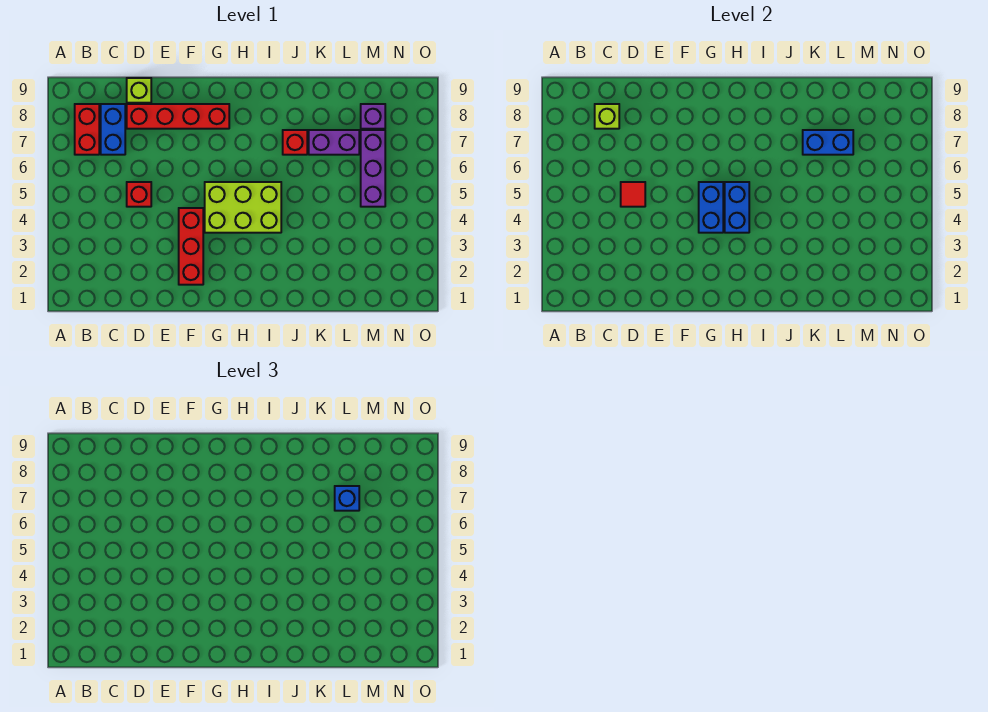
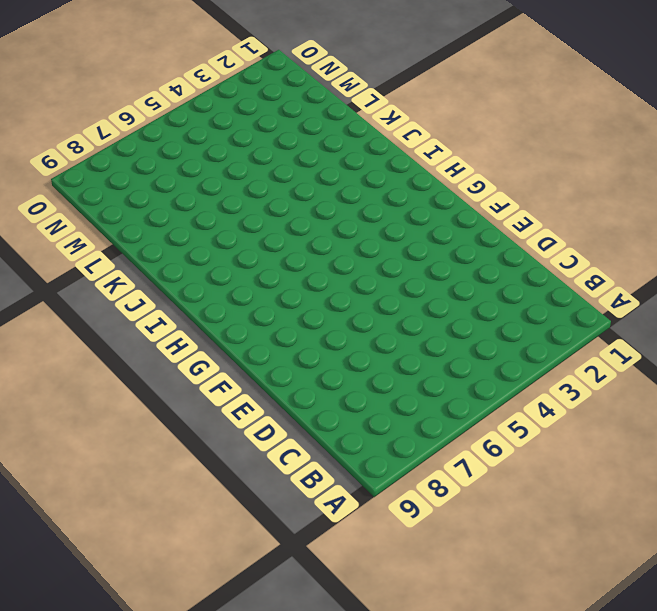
none -> red brick B7:B8 level 1
none -> blue brick C7:C8 level 1
none -> red brick D5 level 1

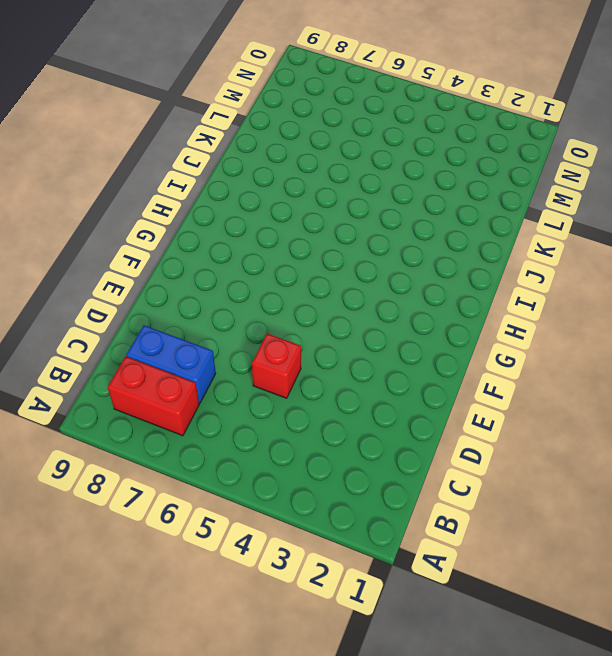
none -> red brick D8:G8 level 1
none -> lime brick D9 level 1
none -> red brick F2:F4 level 1

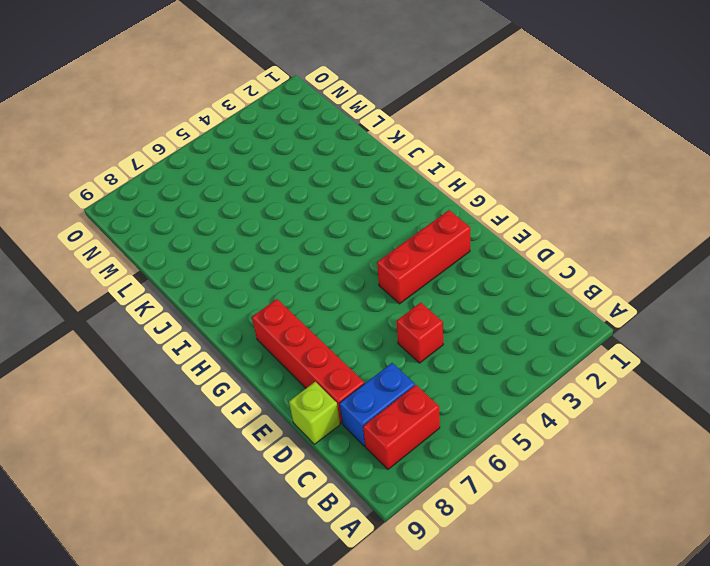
none -> lime brick G4:I5 level 1
none -> red brick J7 level 1
none -> purple brick K7:L7 level 1

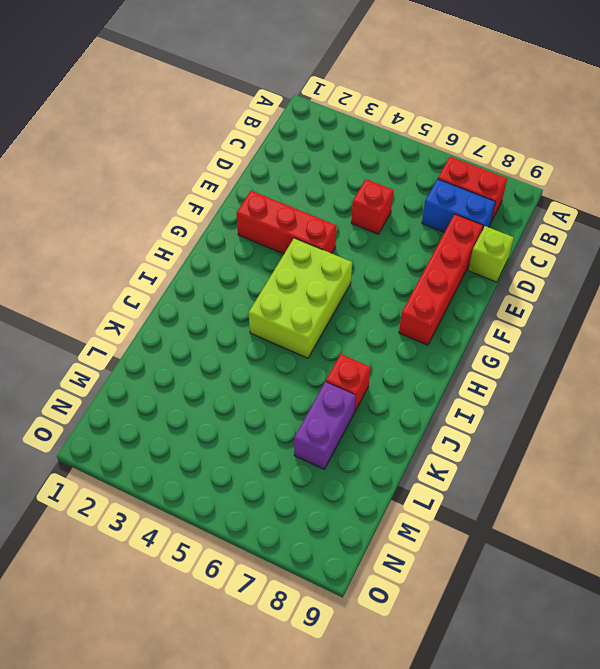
none -> purple brick M5:M7 level 1
none -> purple brick M8 level 1
none -> lime brick C8 level 2

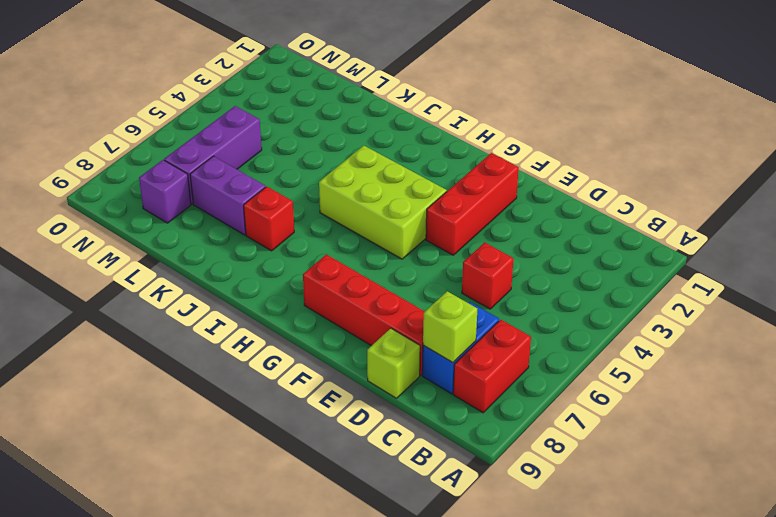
none -> red tile D5 level 2
none -> blue brick G4:G5 level 2
none -> blue brick H4:H5 level 2

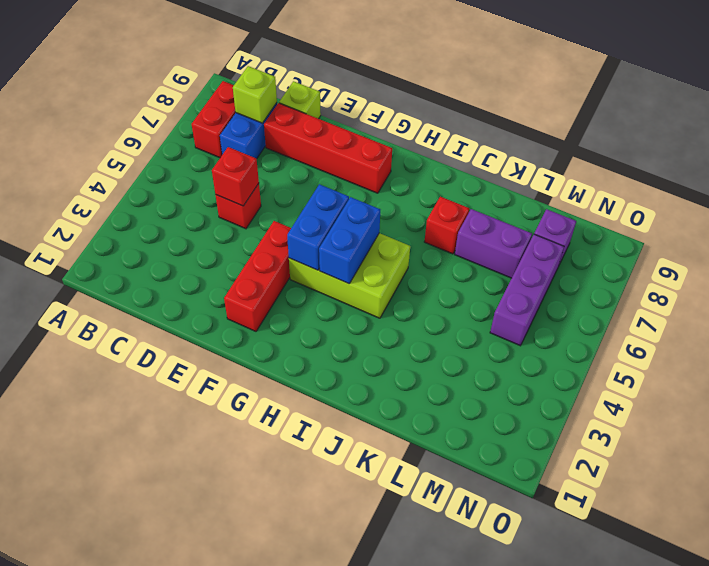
red brick D5 level 2 -> red tile D5 level 2
none -> blue brick K7:L7 level 2
none -> blue brick L7 level 3

